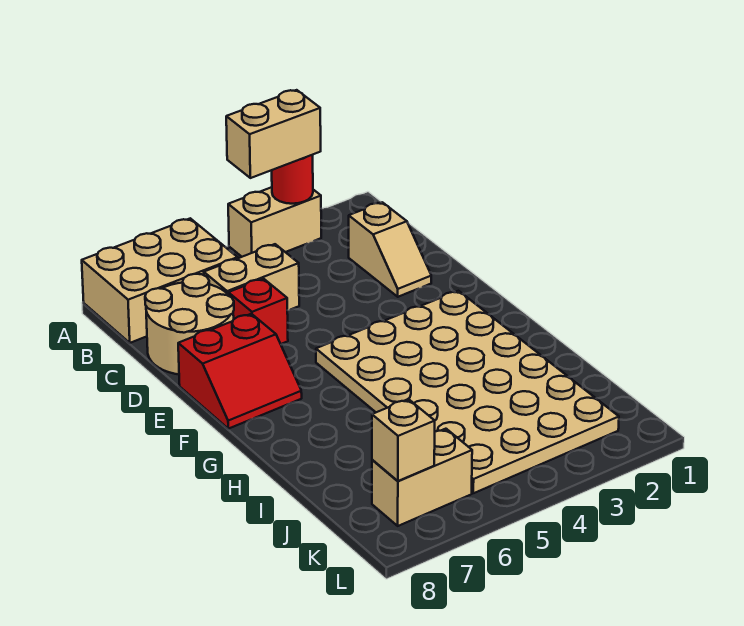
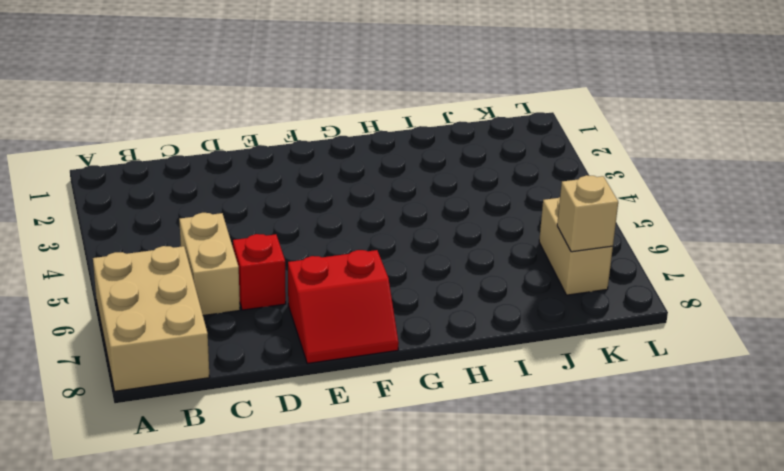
red slope E7:F8 level 1 top 7 -> red slope E7:F8 level 1 top E
none -> tan brick A3:A4 level 1
none -> tan slope C2:D2 level 1 top C
none -> tan round brick C7:D8 level 1

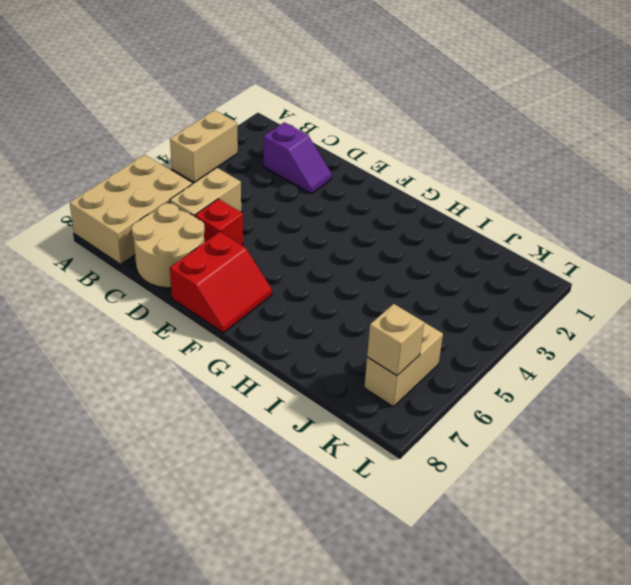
purple slope C2:D2 level 1 top C -> tan slope C2:D2 level 1 top C
none -> tan plate F2:K5 level 1
none -> red round brick A3 level 2
none -> tan brick A3:A4 level 3

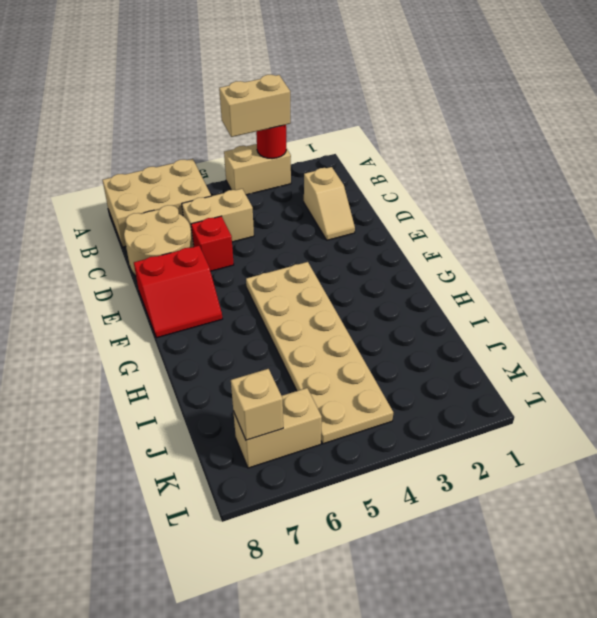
tan plate F4:K5 level 1 -> tan plate F2:K5 level 1

